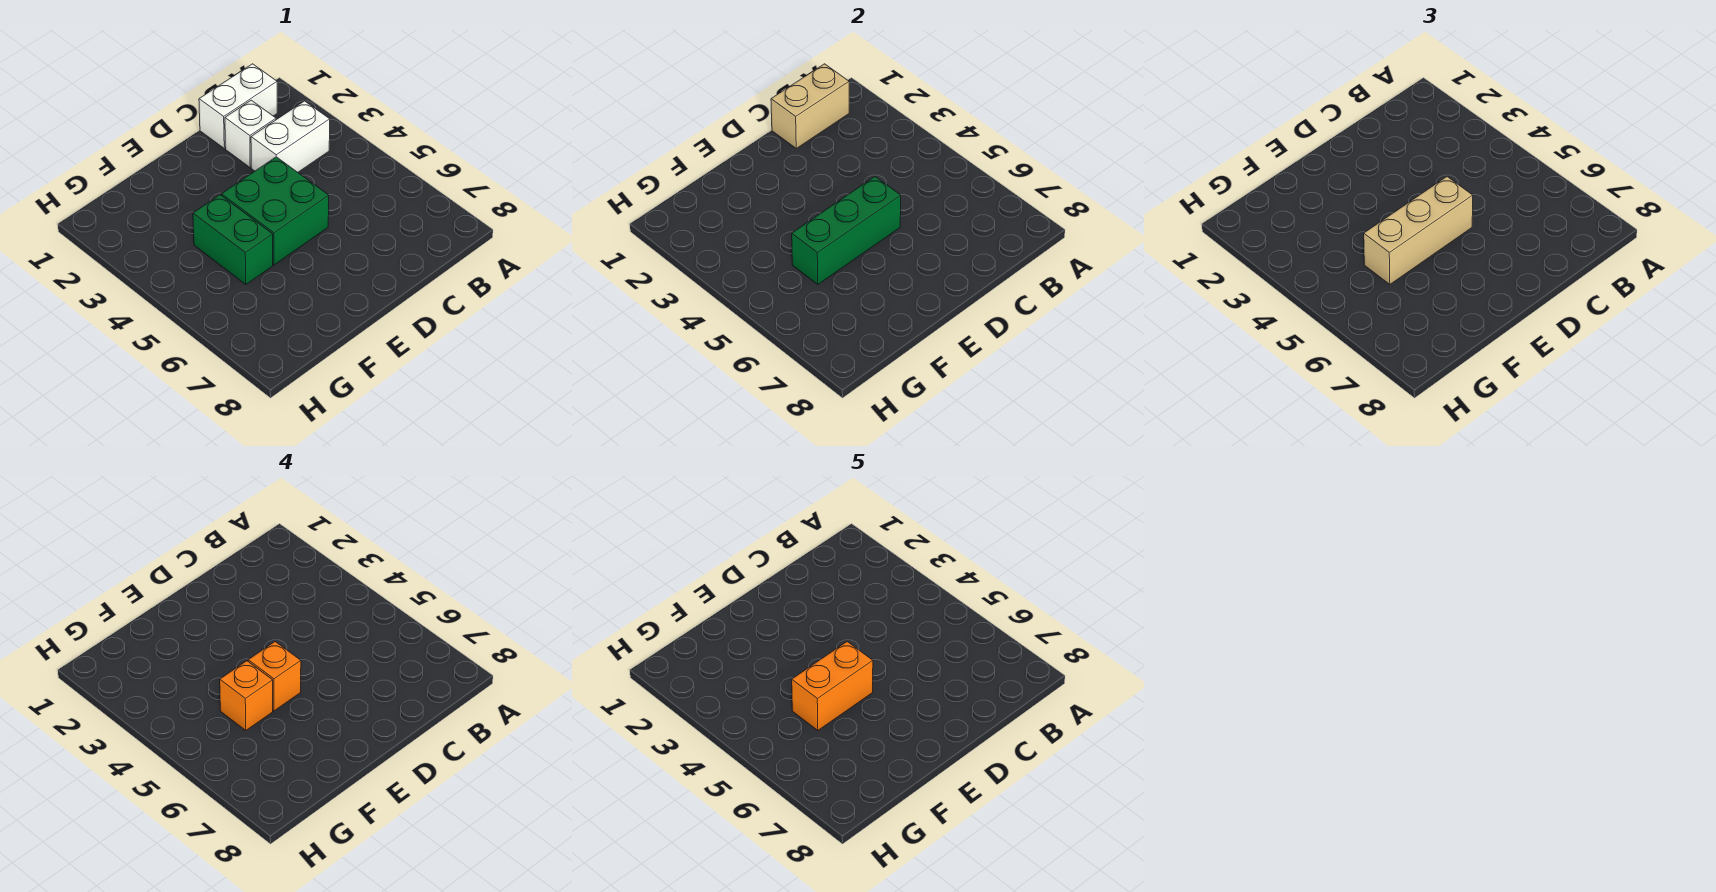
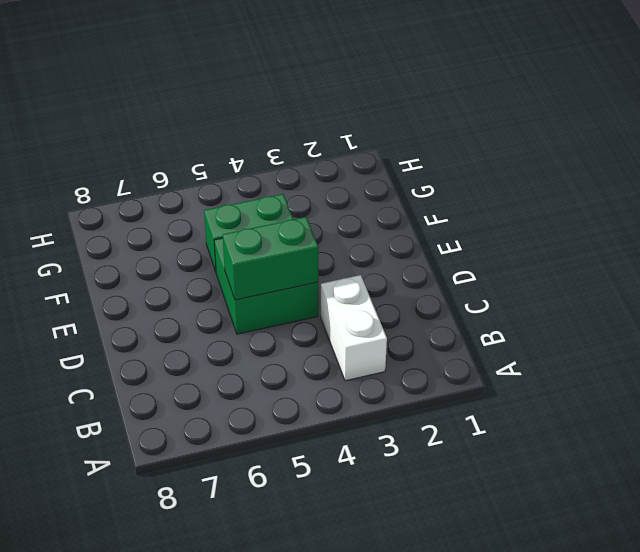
green brick D4:D5 level 2 -> green brick D5:F5 level 2
none -> white brick B1:C1 level 1
none -> white brick C2 level 1

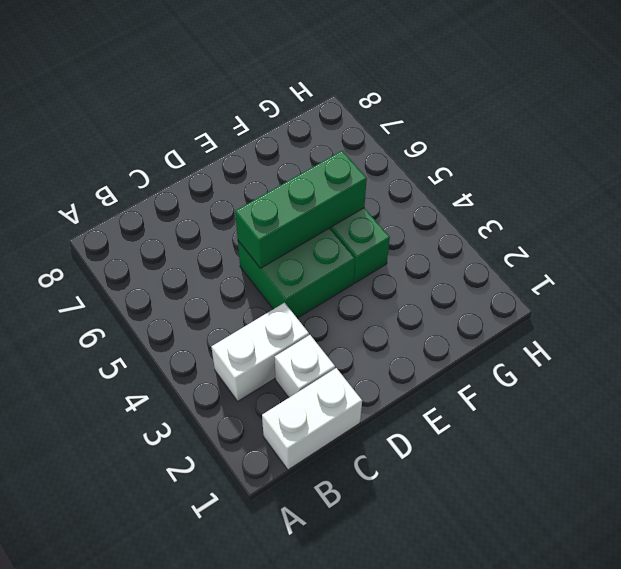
none -> tan brick B1:C1 level 2
none -> tan brick D5:F5 level 3

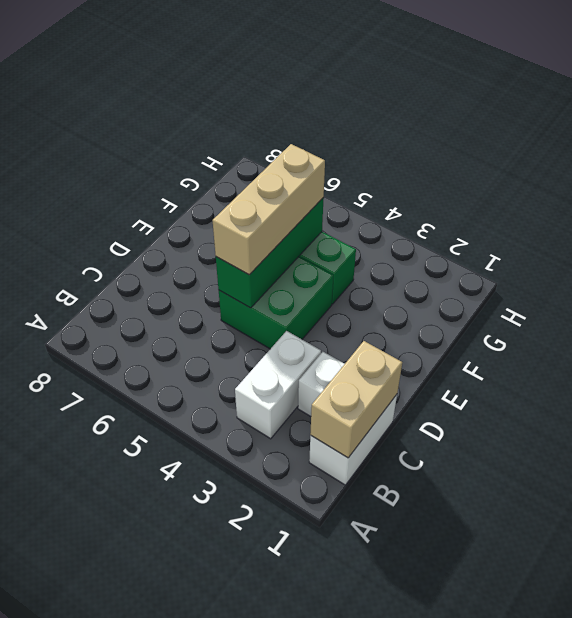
none -> orange brick E5 level 4
none -> orange brick F5 level 4

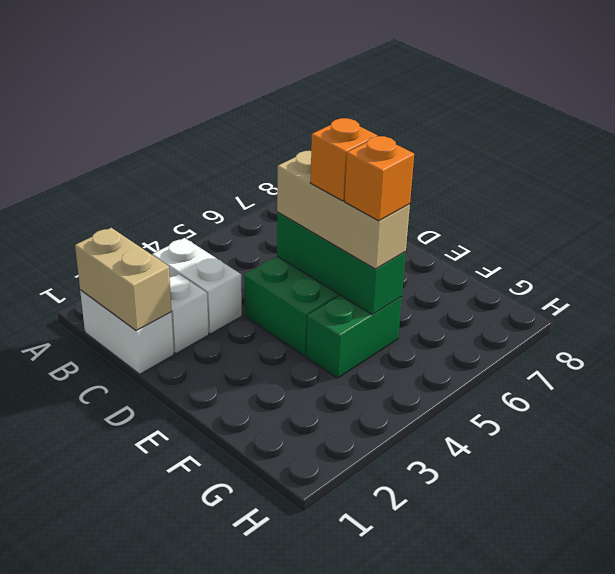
none -> orange brick E5:F5 level 5

